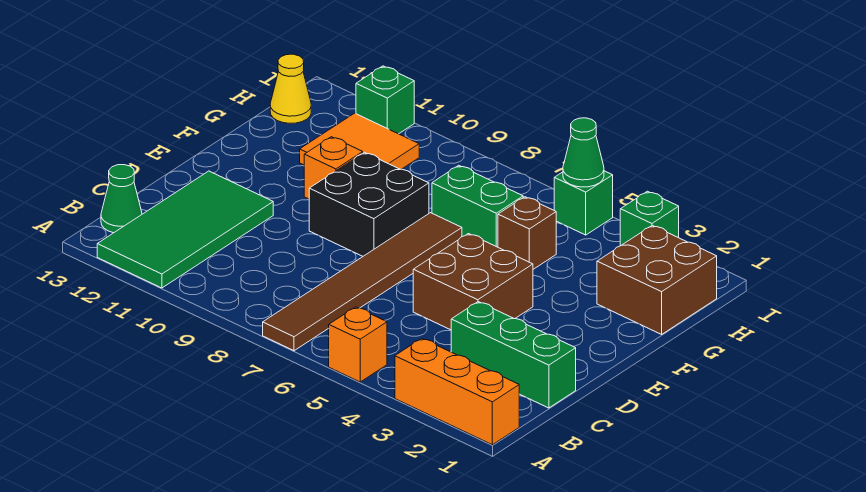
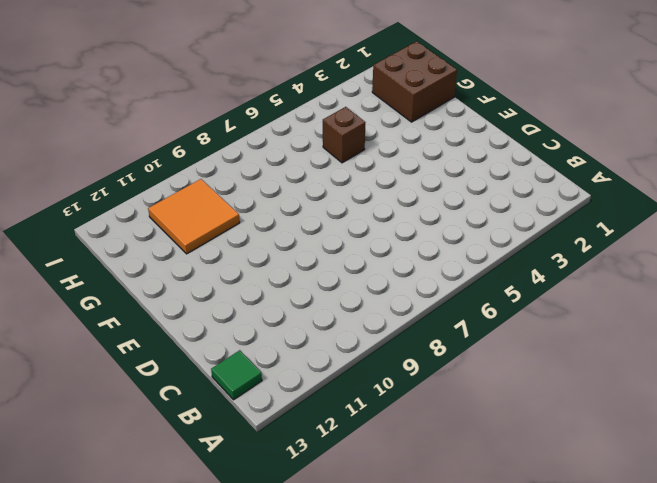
green tile B13 level 1 -> green cone B13 level 1
none -> orange brick A1:A3 level 1
none -> orange brick A5 level 1
none -> brown tile A7:F7 level 1

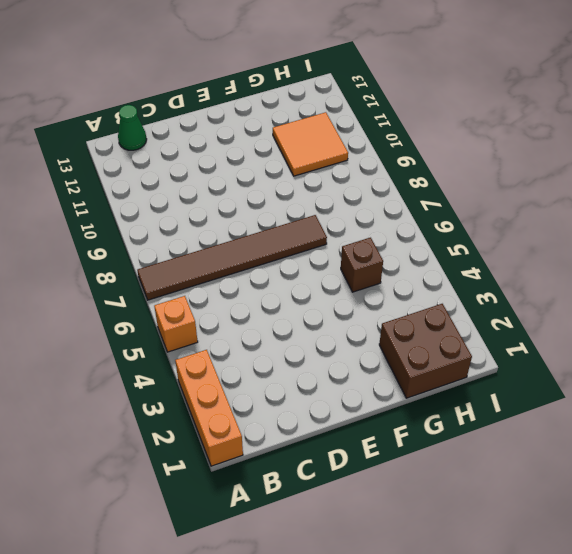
none -> green tile A11:D12 level 1
none -> green brick C1:C3 level 1
none -> brown brick D4:E5 level 1

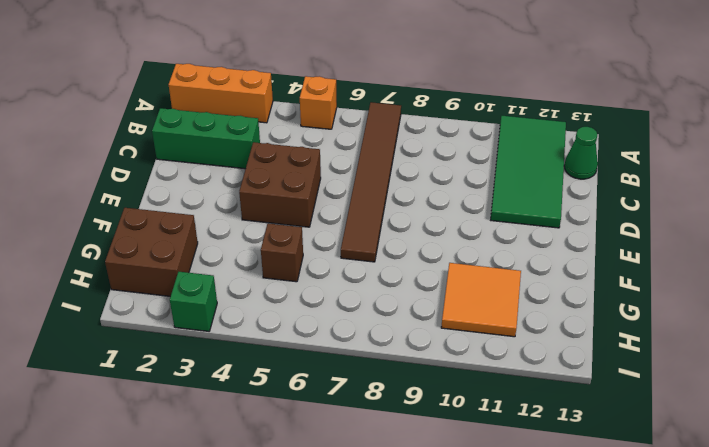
none -> black brick E8:F9 level 1
none -> orange brick F10 level 1
none -> green brick G6:G7 level 1

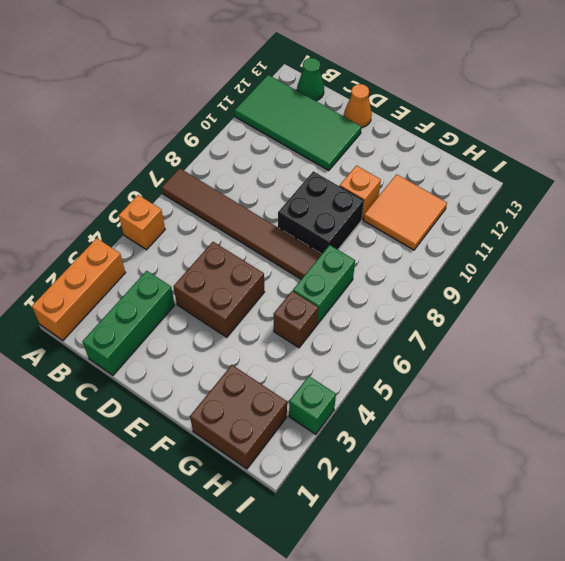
orange cone D13 level 1 -> none
none -> yellow cone H13 level 1
none -> green brick I5 level 1
none -> green brick I11 level 1

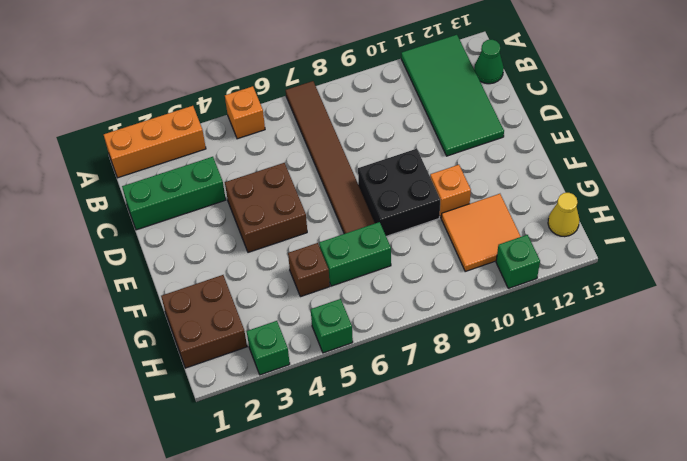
none -> green cone I5 level 2

